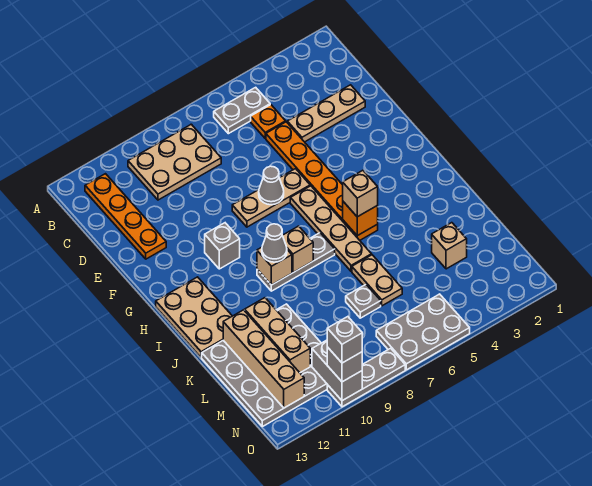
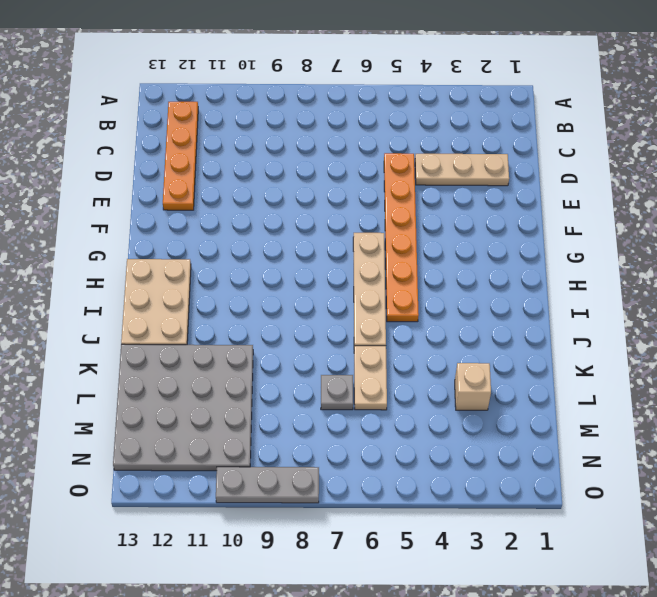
none -> grey plate B5:B6 level 1
none -> tan plate B8:C10 level 1
none -> orange plate C5 level 1

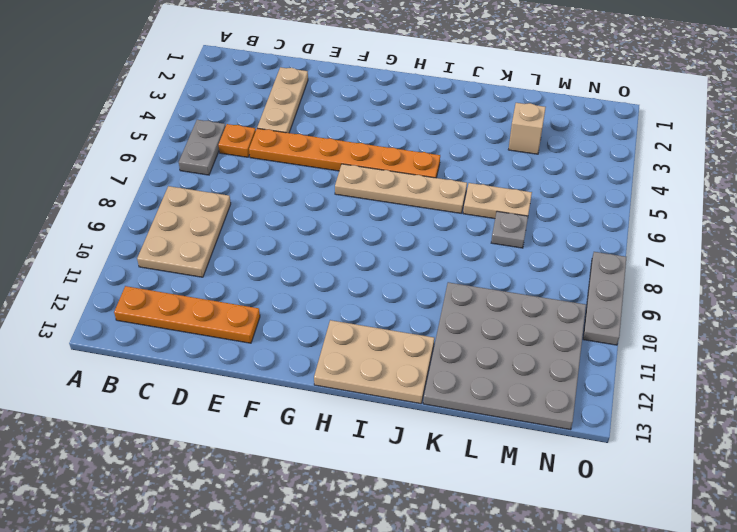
none -> tan plate F6:F8 level 1
none -> grey brick G10 level 1
none -> grey plate I7:I9 level 1

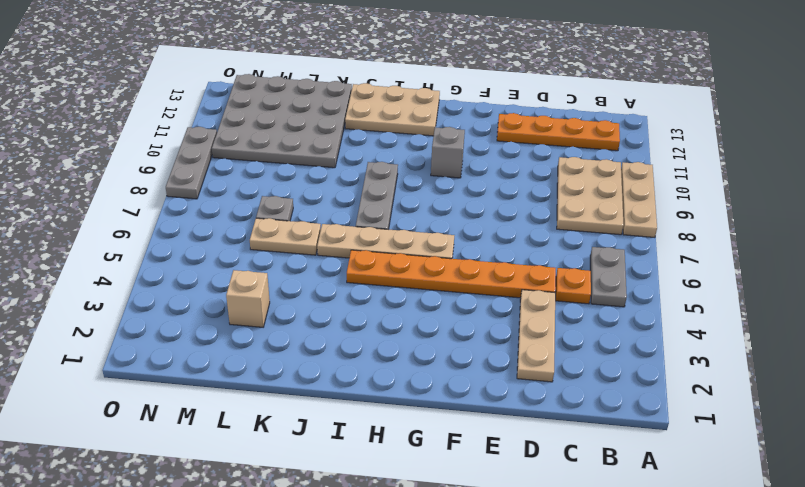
tan plate A8:A10 level 1 -> tan plate F6:F8 level 1
none -> grey plate N5:O7 level 1
none -> grey cone F7 level 2
none -> orange brick I5 level 2

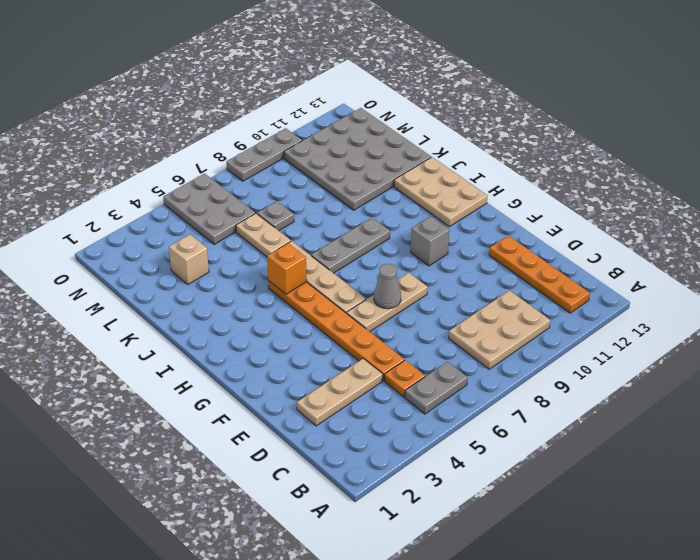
grey plate M5:O6 level 1 -> grey plate N5:O7 level 1
none -> tan brick I8 level 2
none -> tan brick I9 level 2
none -> tan brick K11:M11 level 2

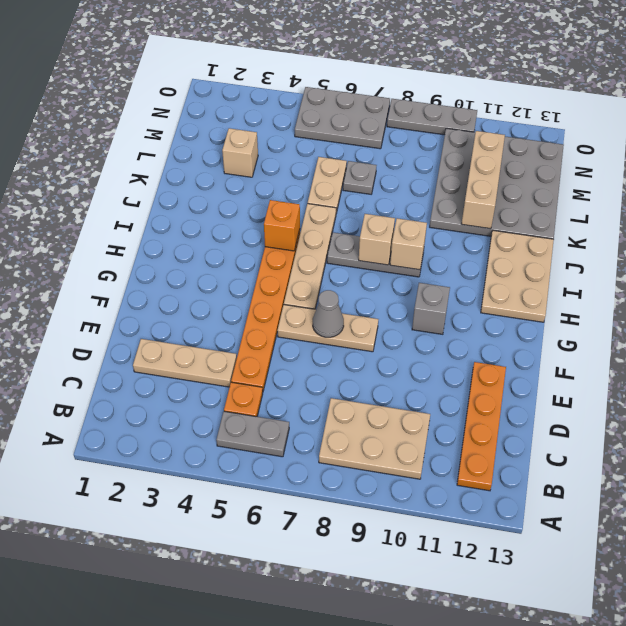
none -> tan brick K12:N12 level 2
none -> grey brick N10:O10 level 2
none -> tan brick I5 level 3

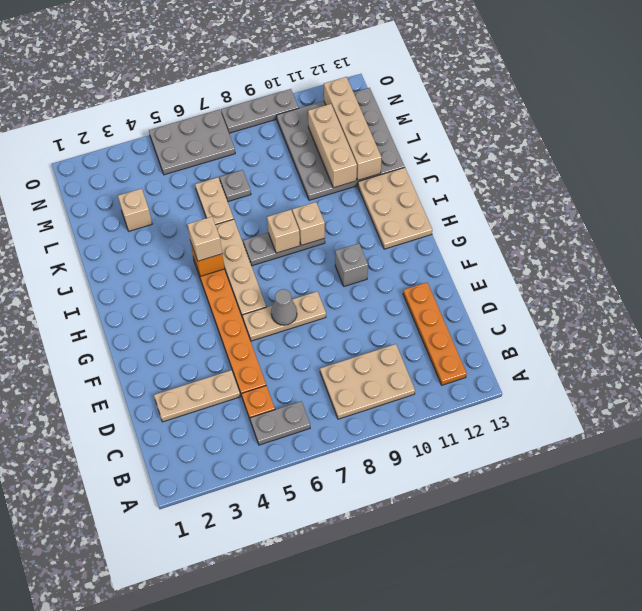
none -> grey brick N10:O10 level 2
none -> grey cone I9 level 3
none -> grey brick O10 level 3

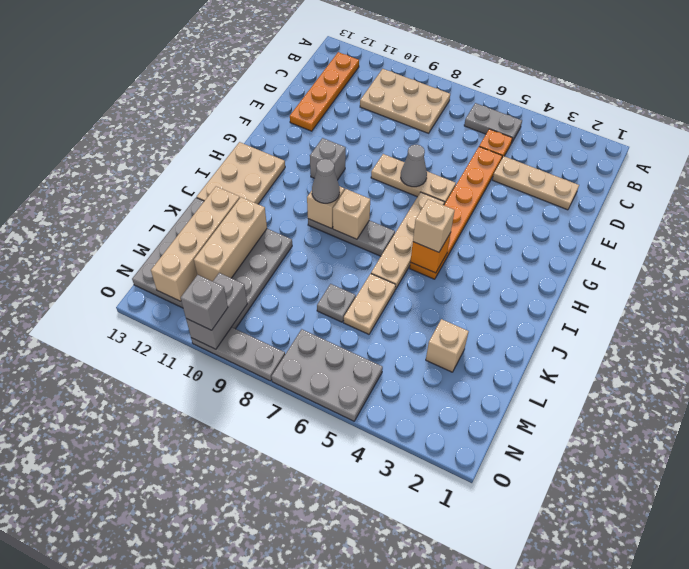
none -> grey brick O10 level 4

